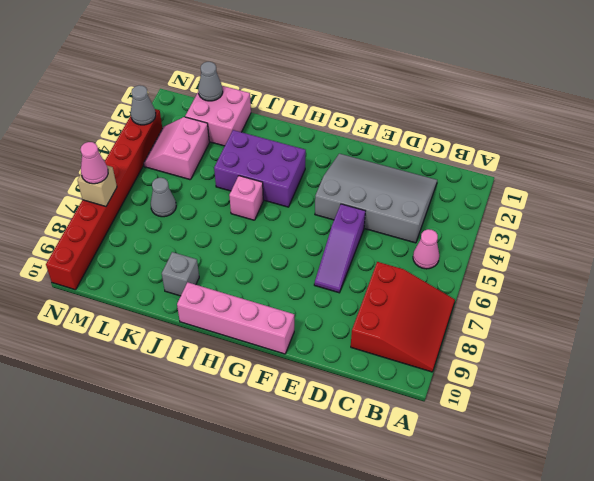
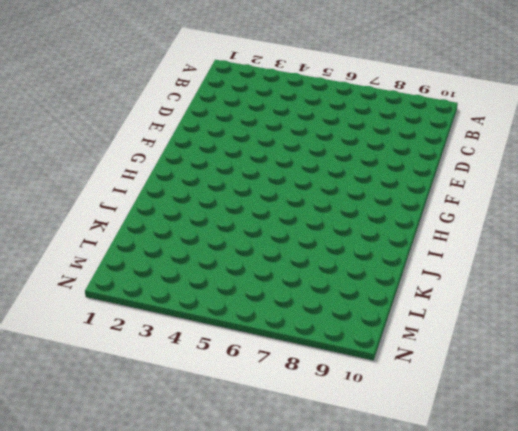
none -> red slope A7:C9 level 1 top C
none -> pink cone B5 level 1
none -> grey slope C2:F4 level 1 top 4

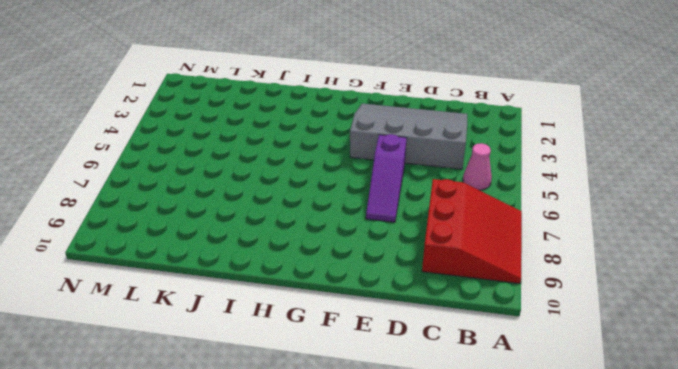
none -> pink brick F10:I10 level 1
none -> purple brick H3:J4 level 1
none -> pink brick I5 level 1

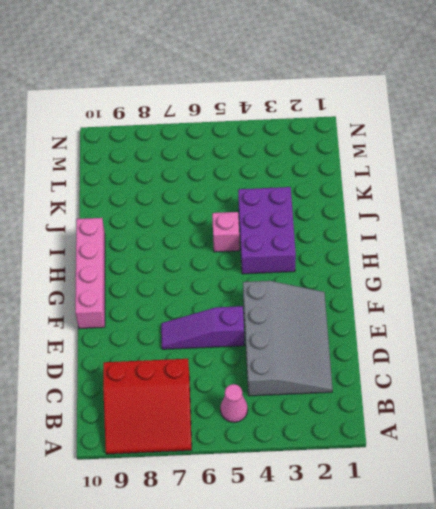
none -> grey brick J9 level 1
none -> pink brick K1:L2 level 1
none -> pink slope L3:M4 level 1 top L

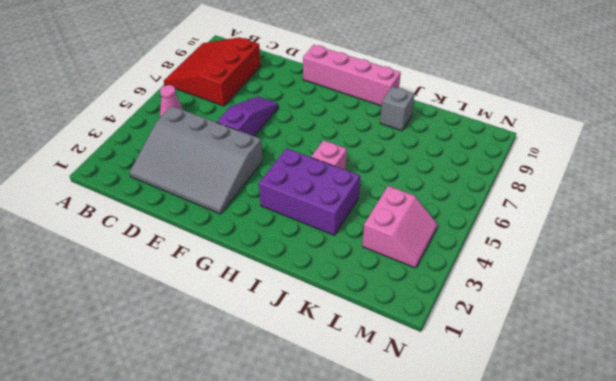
none -> pink brick K1:L2 level 1
none -> grey cone L6 level 1
none -> red brick N3:N10 level 1

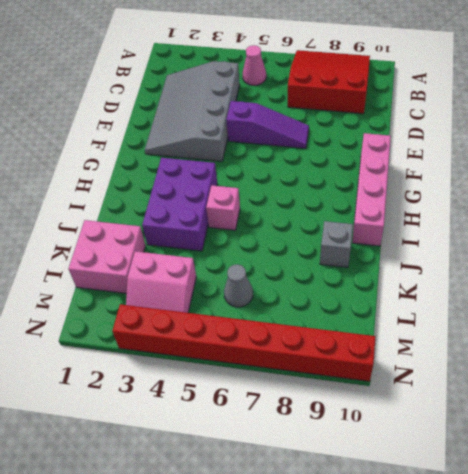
none -> grey cone L1 level 2
none -> grey cone N3 level 2
none -> tan brick N7 level 2

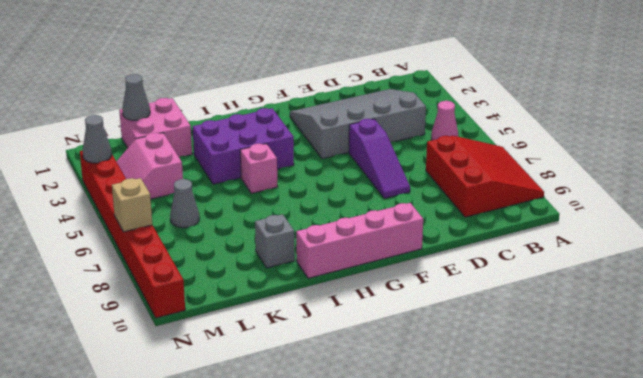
none -> pink cone N7 level 3

